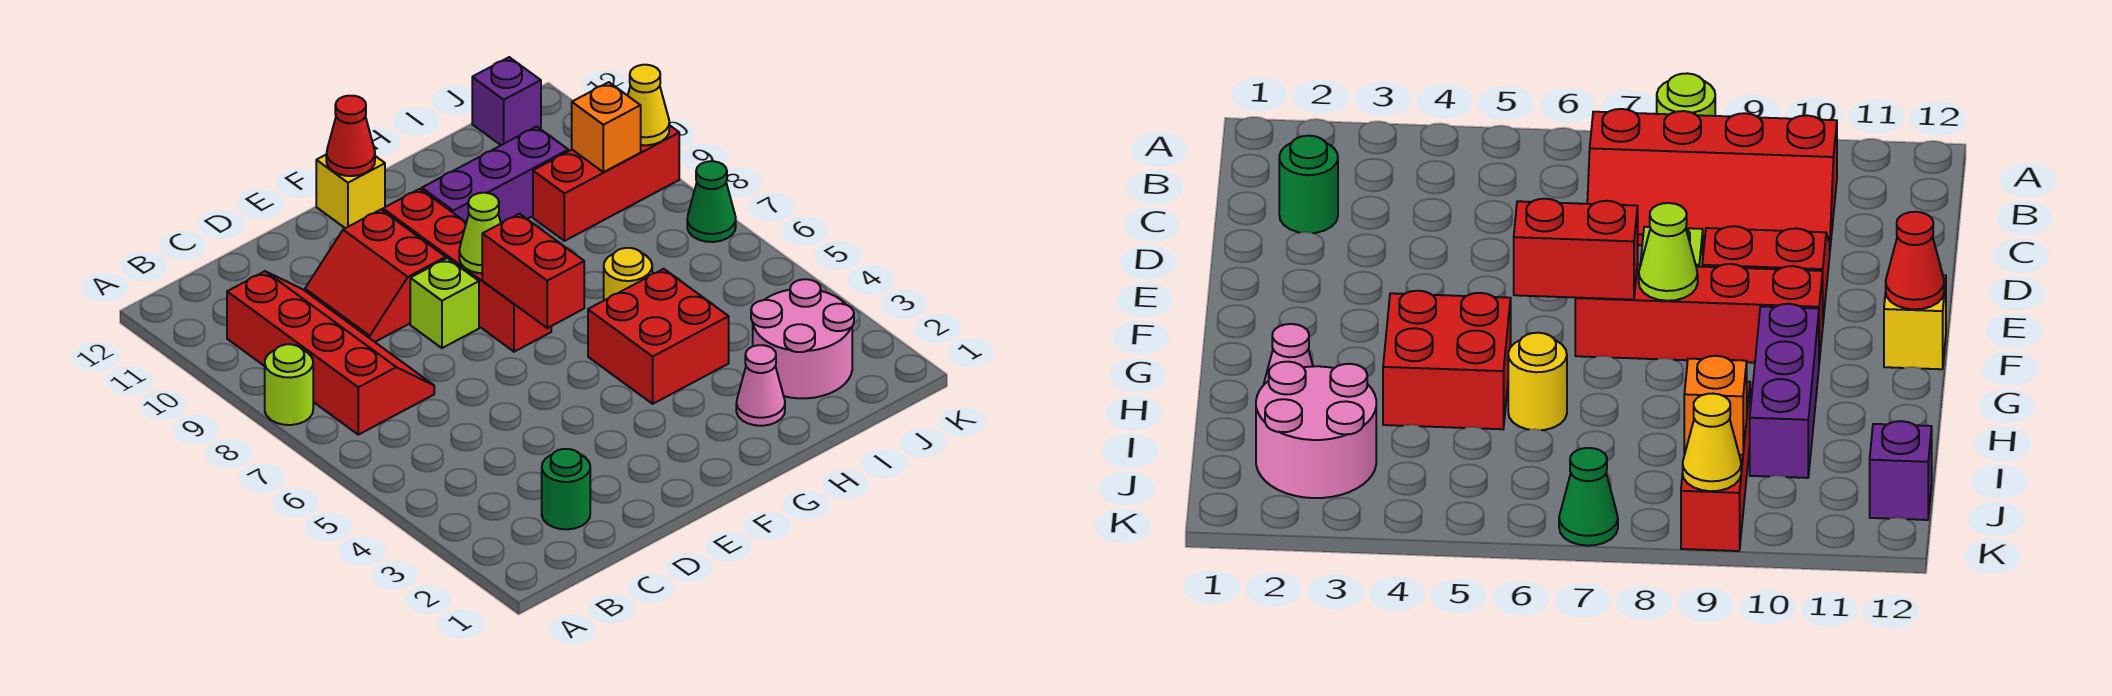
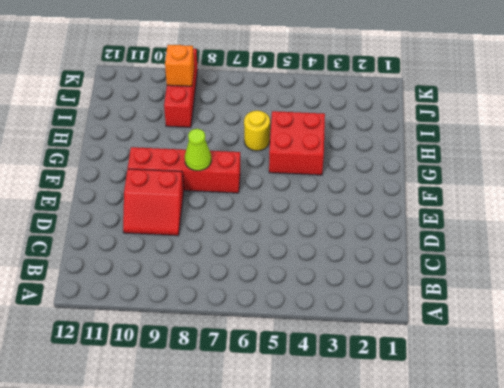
none -> lime round brick A8 level 1
none -> red slope B7:C10 level 1 top B
none -> green round brick C2 level 1

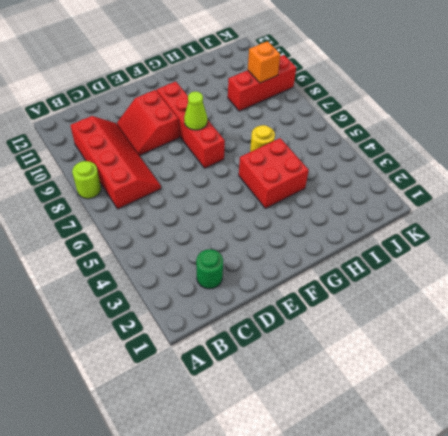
none -> lime brick E8 level 1
none -> yellow brick F12 level 1
none -> purple brick G10:I10 level 1

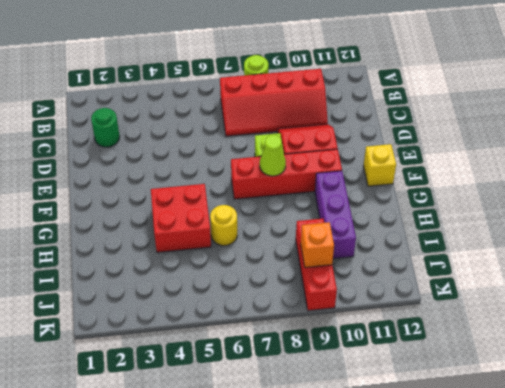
none -> pink cone H2 level 1
none -> pink round brick I2:J3 level 1
none -> purple brick J12 level 1

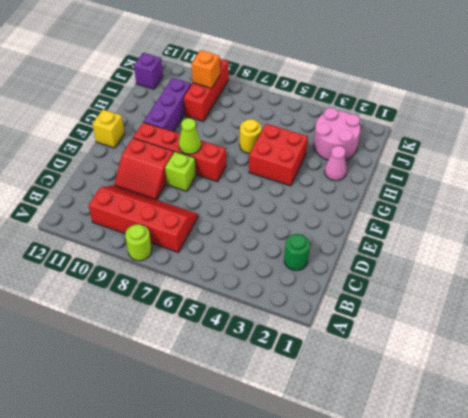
none -> green cone K7 level 1
none -> red brick F6:F7 level 2
none -> red cone F12 level 2

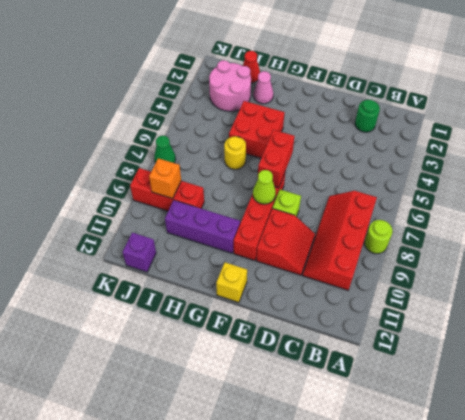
red cone I1 level 1 -> red cone F12 level 2
none -> yellow cone K9 level 2

